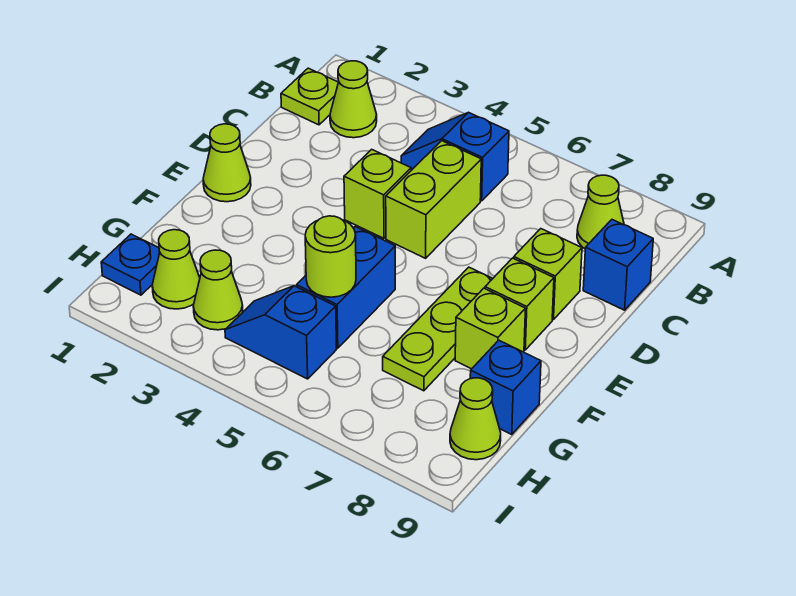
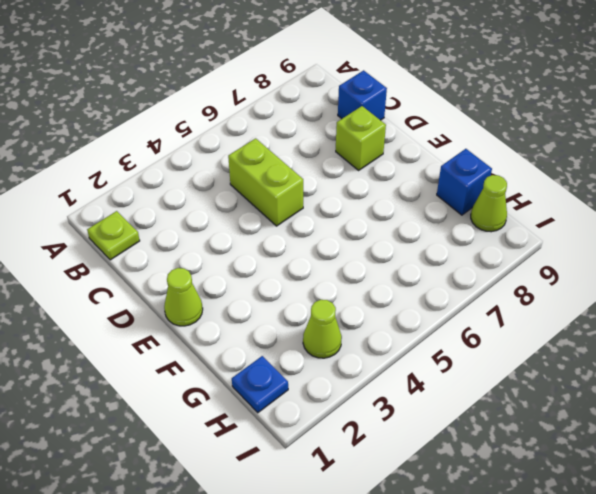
none -> lime cone B2 level 1
none -> blue slope B4:B5 level 1 top 5
none -> lime cone B8 level 1

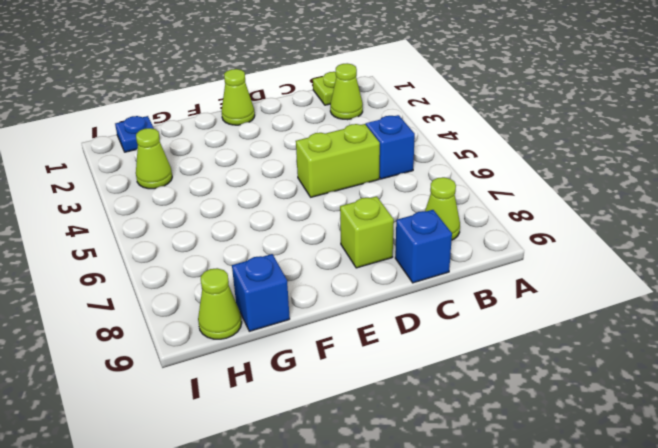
none -> lime brick D4 level 1
none -> lime plate E7:G7 level 1
none -> lime brick E8 level 1

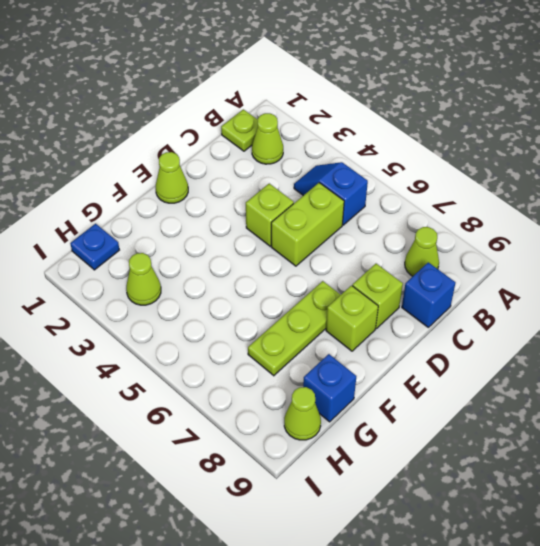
none -> blue brick F5:G5 level 1
none -> lime brick F8 level 1
none -> lime cone H2 level 1

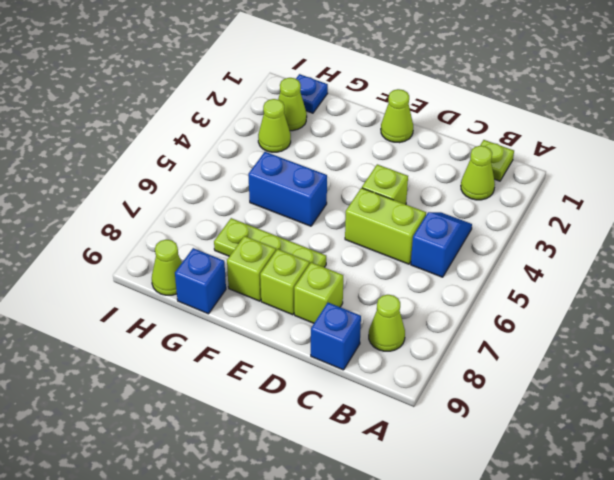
none -> blue slope H4:H5 level 1 top 5
none -> lime round brick G5 level 2

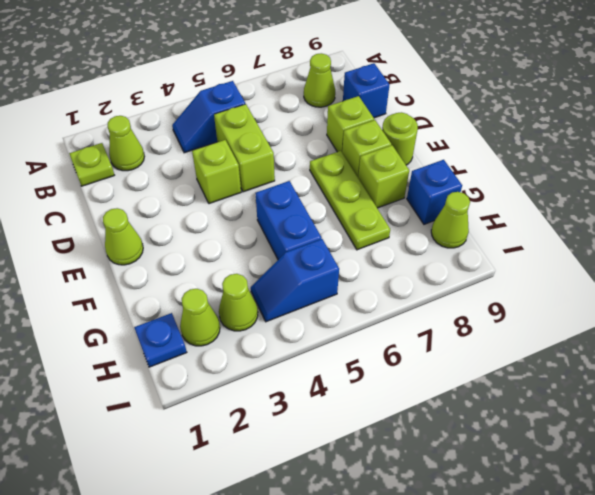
lime round brick E9 level 1 -> lime round brick G5 level 2

